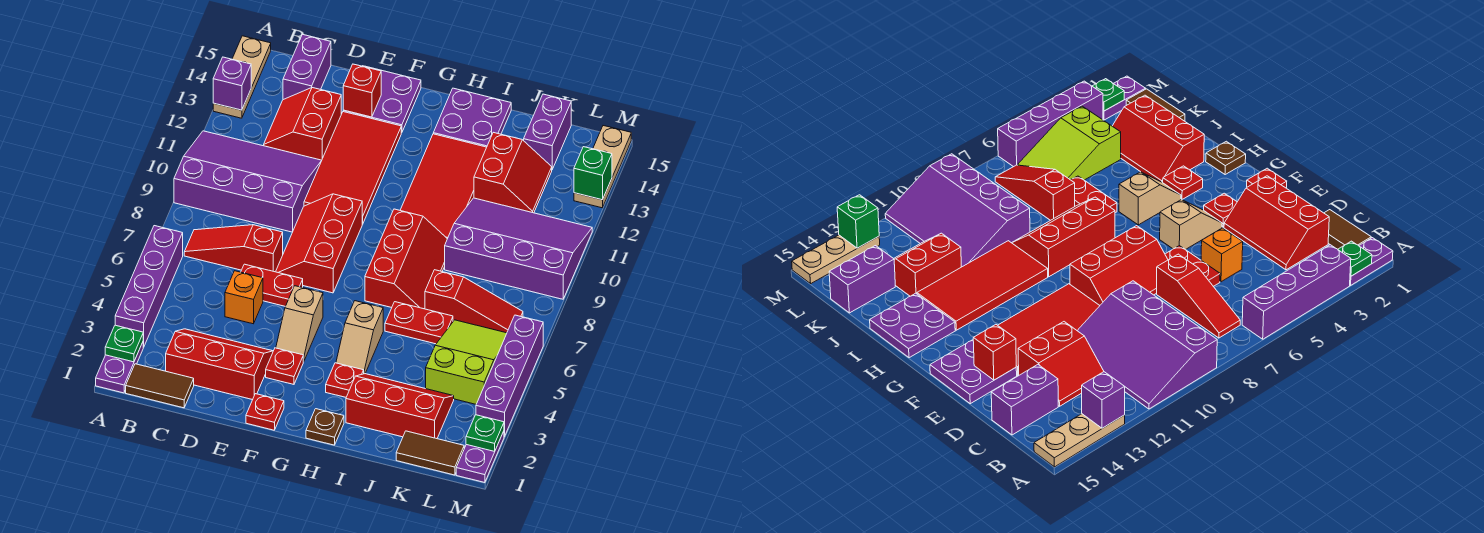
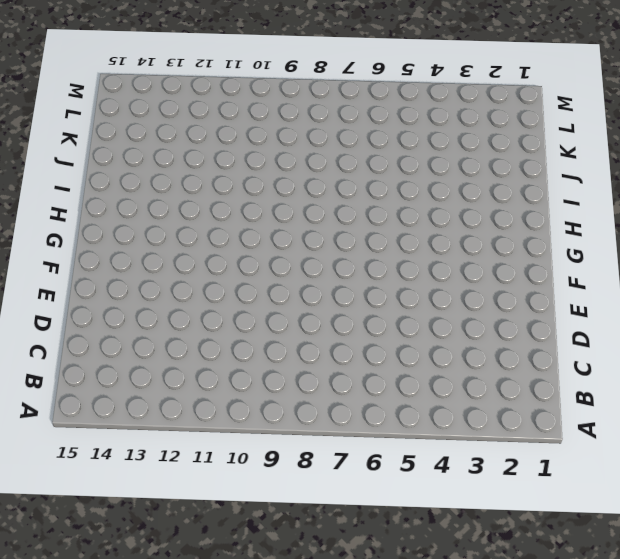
none -> purple plate A1:A2 level 1
none -> purple brick A3:A6 level 1
none -> purple slope A9:D11 level 1 top 9
none -> tan plate A13:A15 level 1

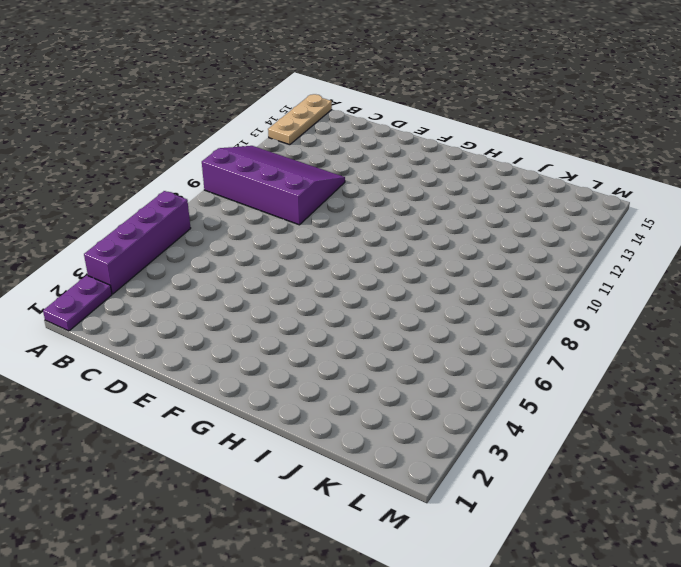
none -> brown tile B1:C1 level 1
none -> red slope B7:D7 level 1 top D
none -> red slope C2:E3 level 1 top 2
none -> red slope C12:D13 level 1 top D

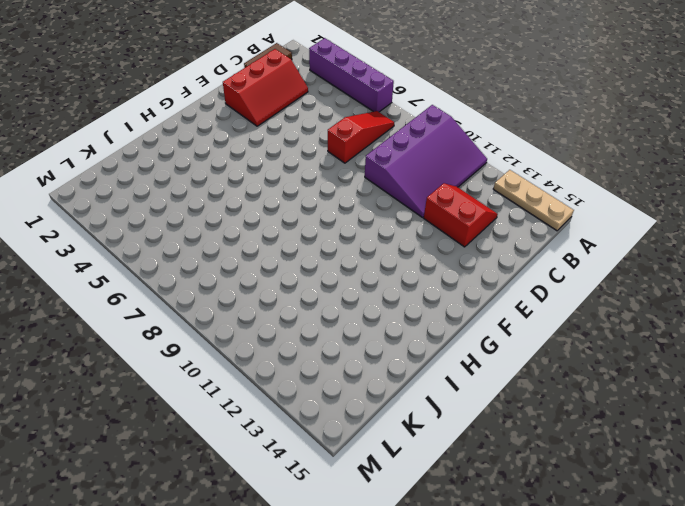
none -> purple plate A1:A2 level 1
none -> purple brick C14:C15 level 1
none -> orange brick D5 level 1
none -> red plate D6:E6 level 1

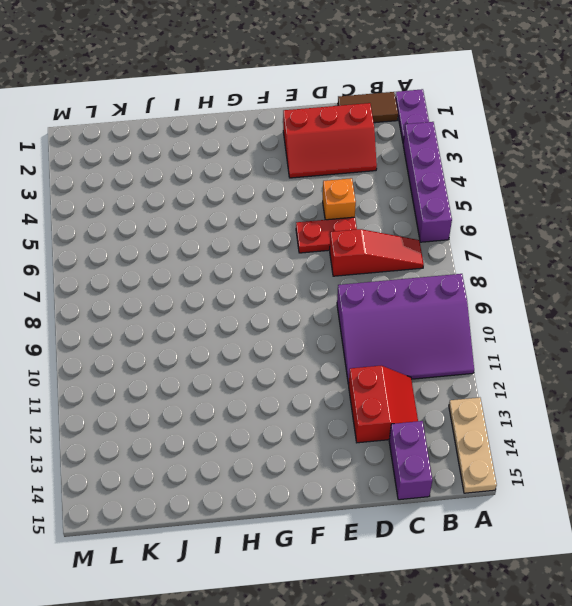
none -> red slope E7:F9 level 1 top F
none -> red tile E10:F13 level 1
none -> purple plate E14:F15 level 1
none -> red plate F1 level 1

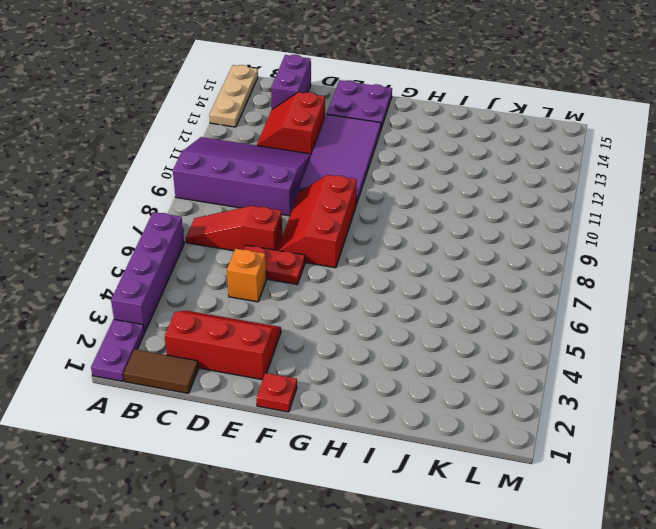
purple tile E10:F13 level 1 -> red tile E10:F13 level 1
none -> red plate F3 level 1
none -> tan slope F4:F5 level 1 top 5
none -> brown plate H1 level 1
none -> red plate H3 level 1

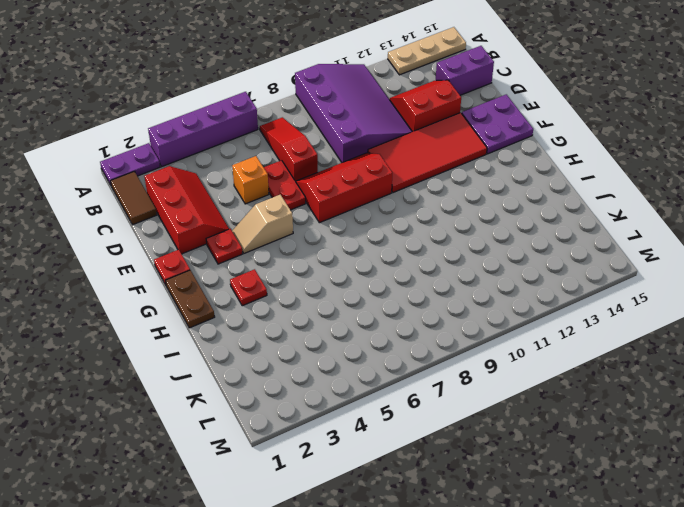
brown plate G1:H1 level 1 -> brown plate H1 level 1
none -> tan slope H4:H5 level 1 top 5
none -> red slope H7:I9 level 1 top H
none -> red tile H10:I13 level 1
none -> purple plate H14:I15 level 1

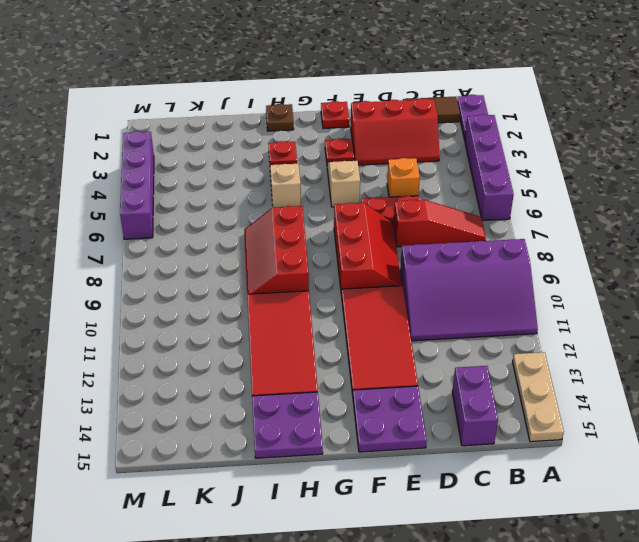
none -> red slope C12:D13 level 1 top D
none -> red slope I2:K3 level 1 top 2
none -> red plate I6:J6 level 1
none -> red slope J7:L7 level 1 top J

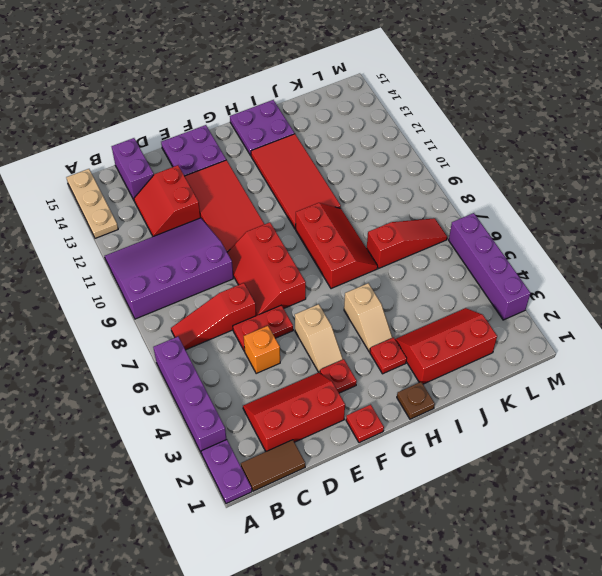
none -> red plate I6:J6 level 1
none -> purple slope J9:M11 level 1 top 9
none -> red slope J12:K13 level 1 top J
none -> brown tile K1:L1 level 1

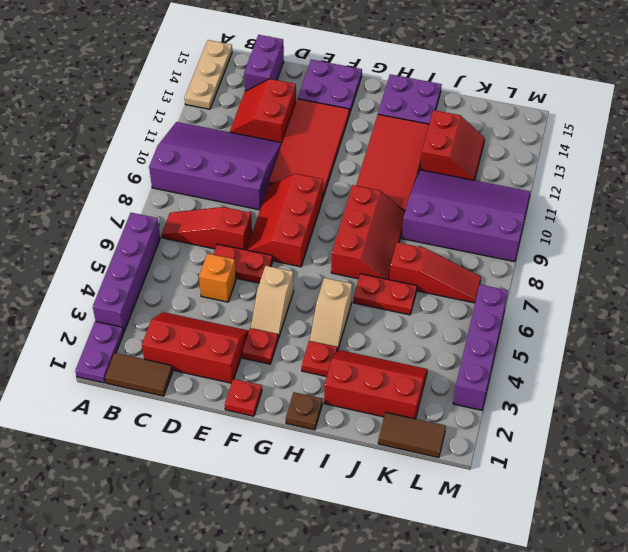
none -> lime slope K4:L6 level 1 top 4
none -> purple brick K14:K15 level 1
none -> purple plate M1:M2 level 1
none -> tan plate M13:M15 level 1

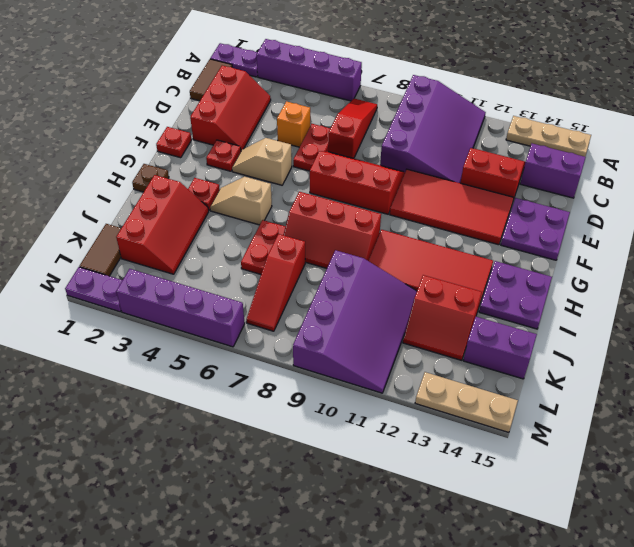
none -> lime slope K4:L6 level 1 top 4
none -> green plate A2 level 2
none -> purple brick A13 level 2
none -> red brick E14 level 2

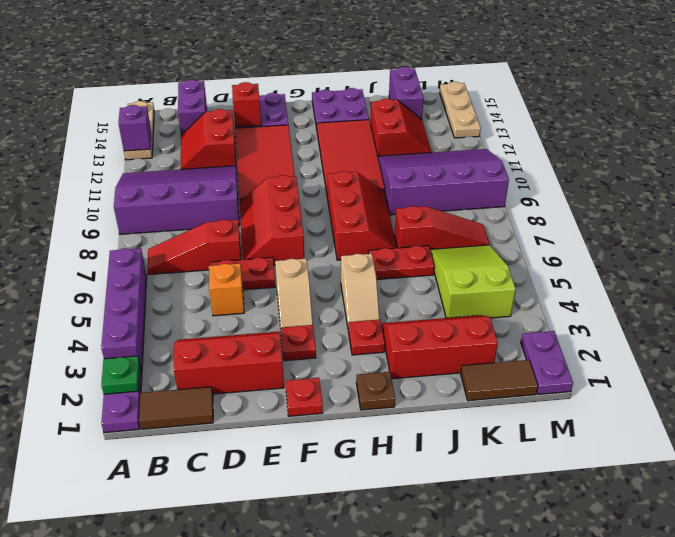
none -> purple brick M3:M6 level 1
none -> green plate M2 level 2
none -> green brick M13 level 2

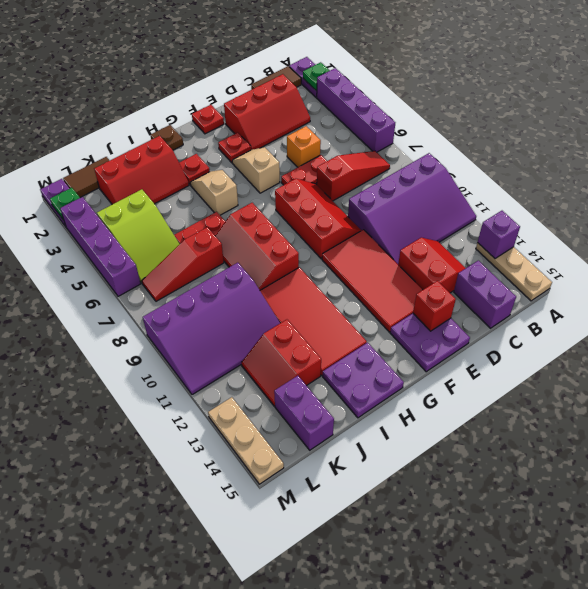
none -> green brick M13 level 2

